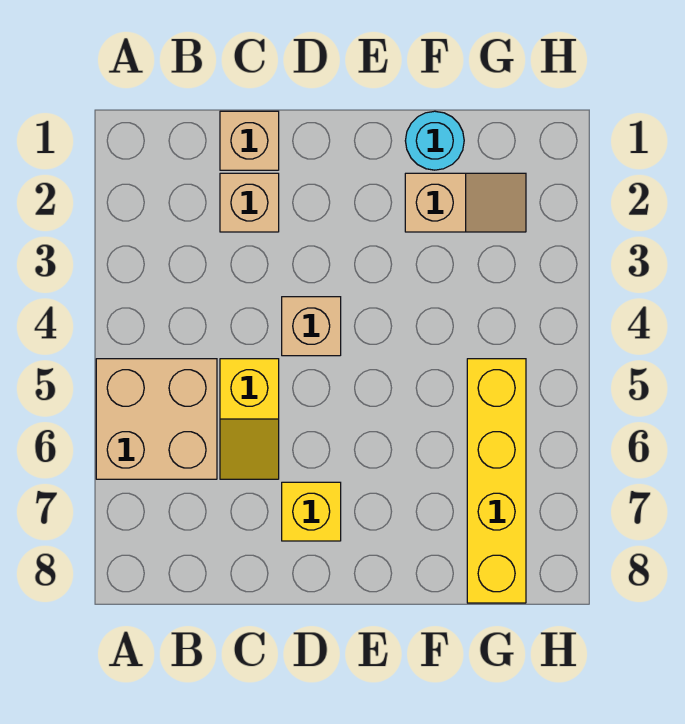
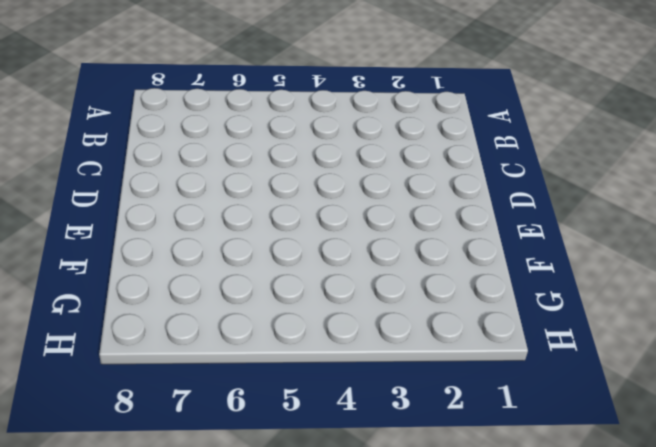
none -> tan brick A5:B6 level 1
none -> tan brick C1 level 1

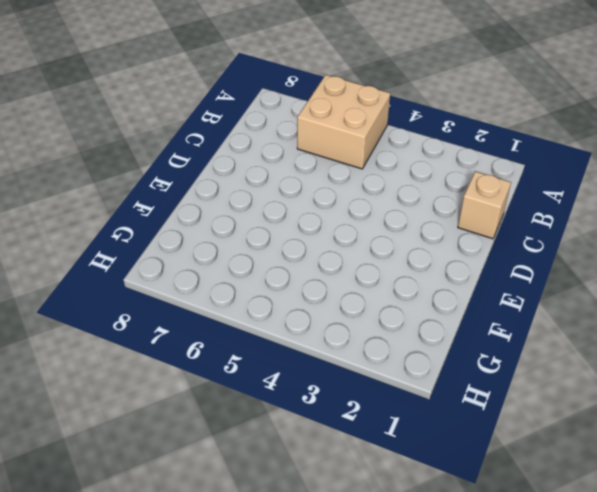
none -> tan brick C2 level 1
none -> yellow slope C5:C6 level 1 top 5

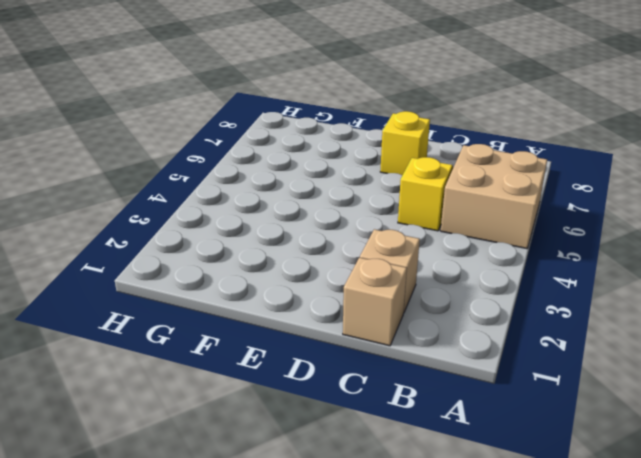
none -> tan brick D4 level 1
none -> cyan round brick F1 level 1

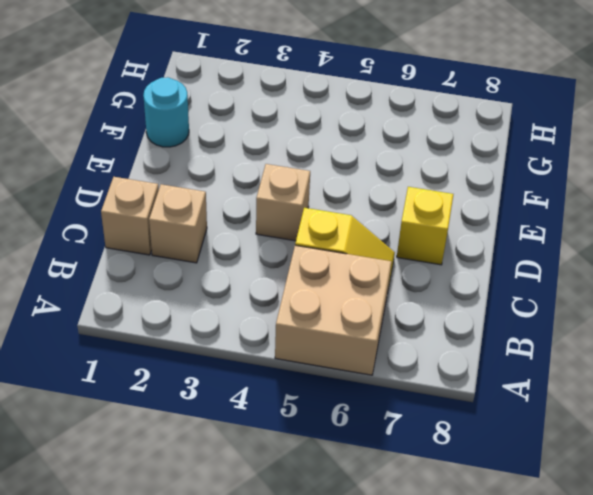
none -> tan slope F2:G2 level 1 top F
none -> yellow brick G5:G8 level 1

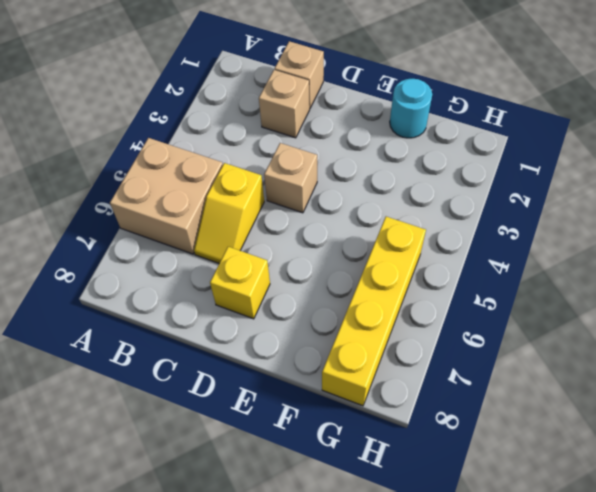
none -> tan slope F2:G2 level 1 top F

